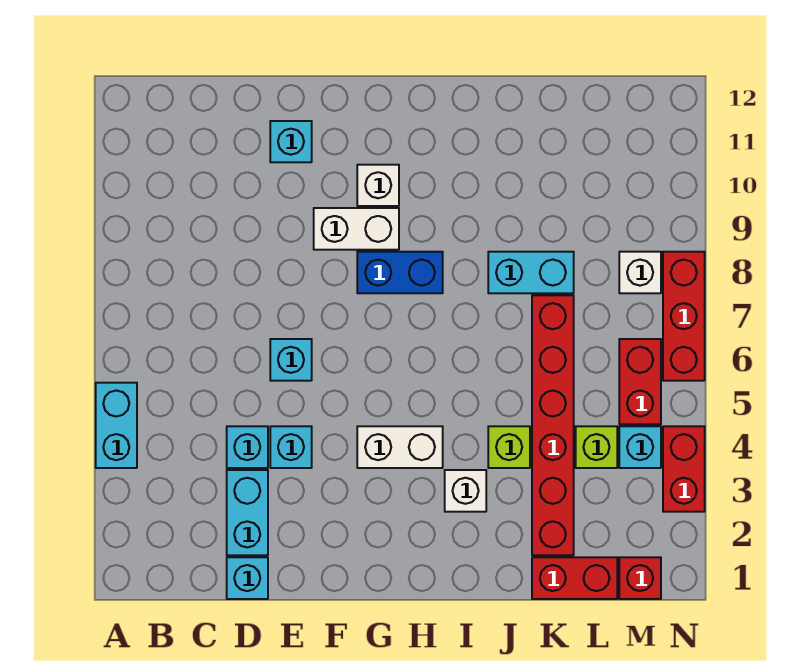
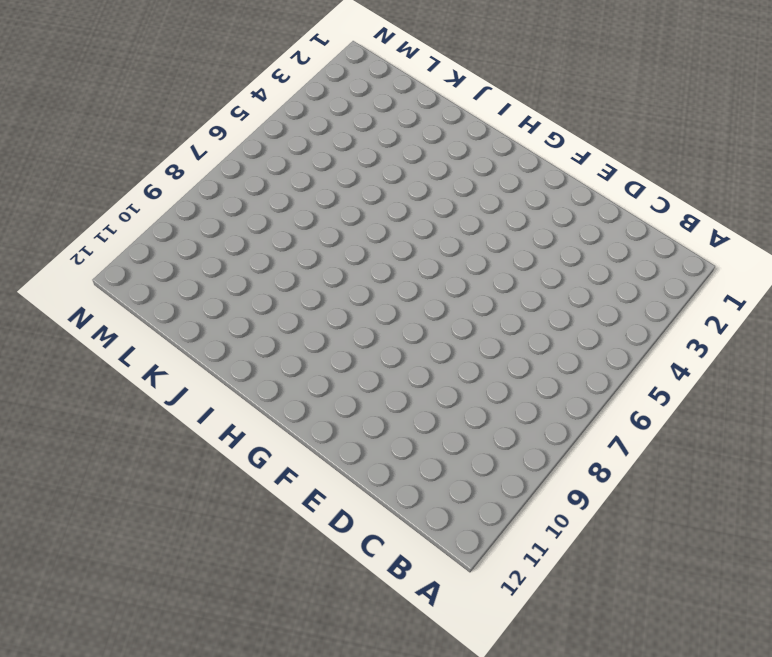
none -> cyan brick A4:A5 level 1
none -> cyan brick D1 level 1
none -> cyan brick D2:D3 level 1

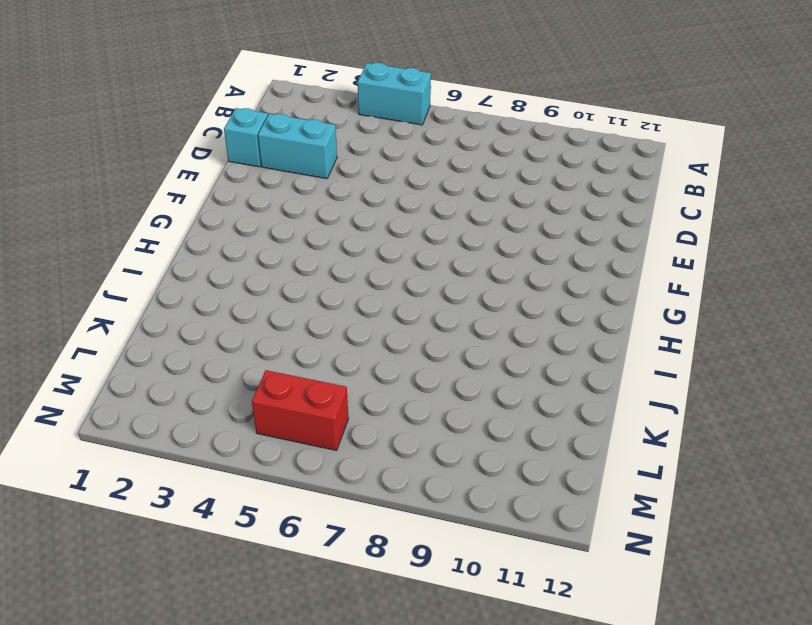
none -> cyan brick D4 level 1
none -> cyan brick E4 level 1
none -> cyan brick E6 level 1

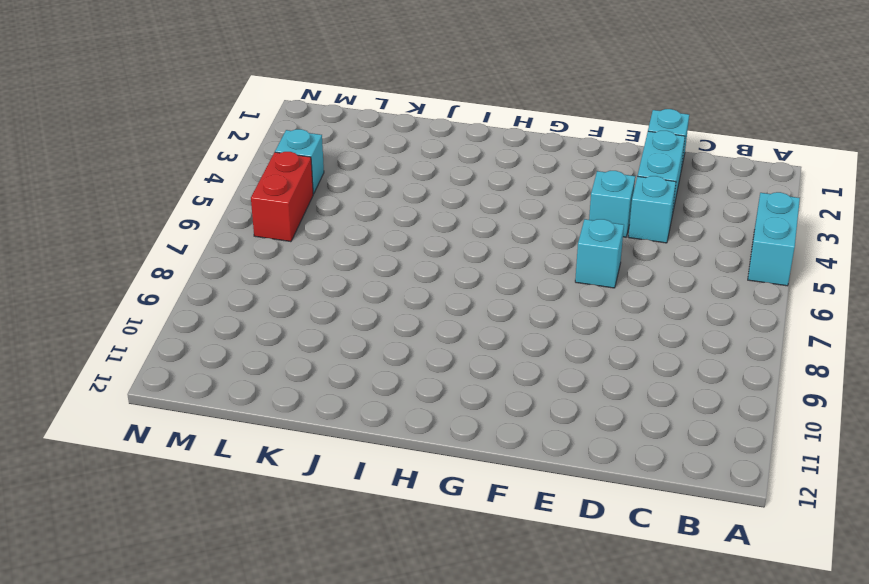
none -> cyan brick E11 level 1
none -> white brick F9:G9 level 1
none -> white brick G4:H4 level 1

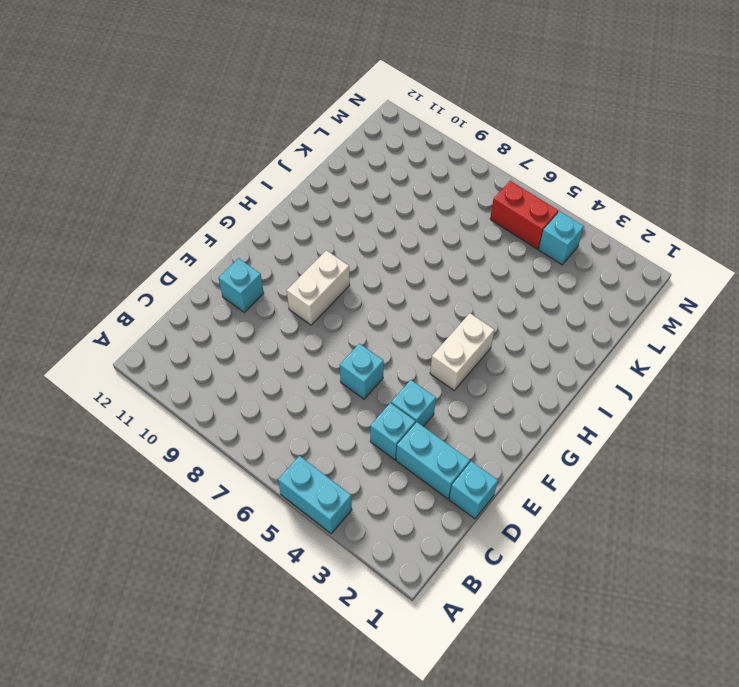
none -> blue brick G8:H8 level 1
none -> white brick G10 level 1
none -> white brick I3 level 1

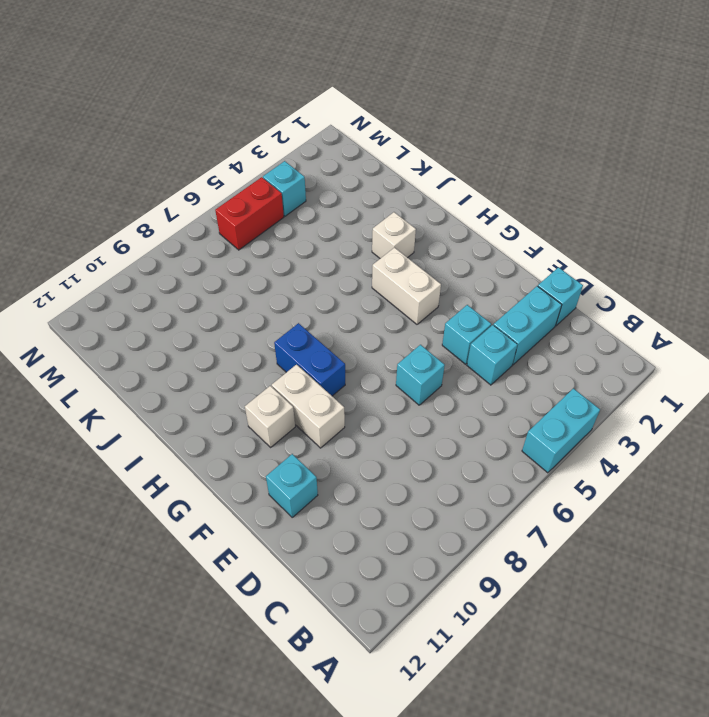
none -> lime brick J4 level 1
none -> cyan brick J8:K8 level 1
none -> red brick K1:L1 level 1

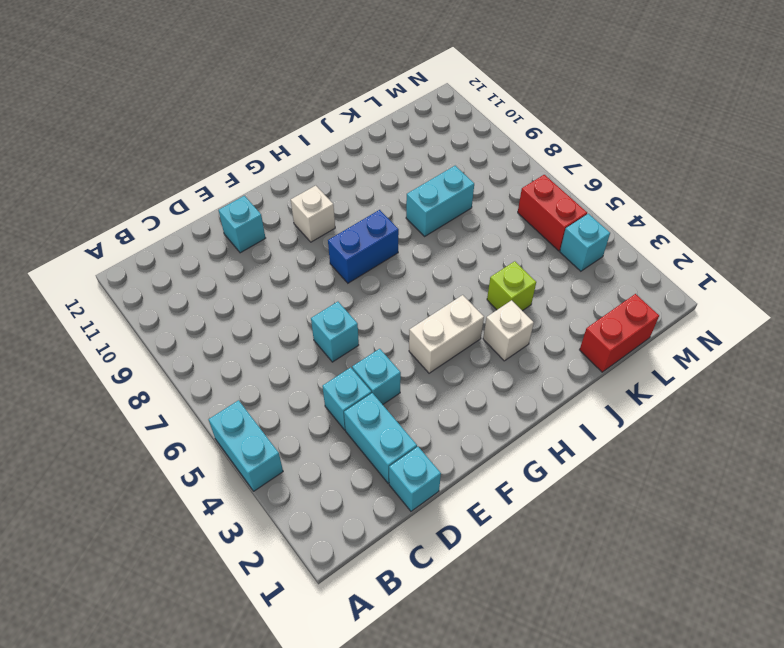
none -> white brick F9:G9 level 1
none -> red brick K2:K7 level 1
none -> lime brick L4 level 1

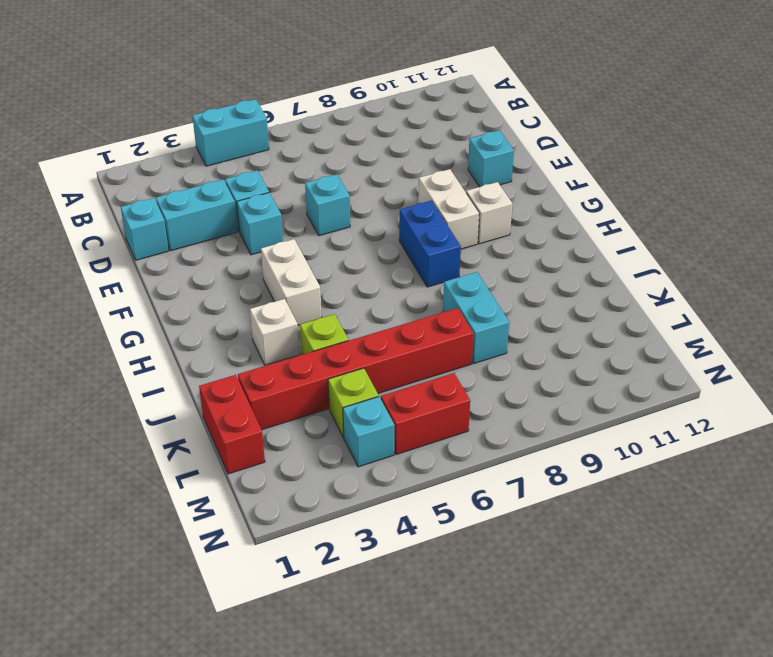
none -> red brick M1 level 1
none -> white brick M8 level 1
none -> red brick N3:N4 level 1

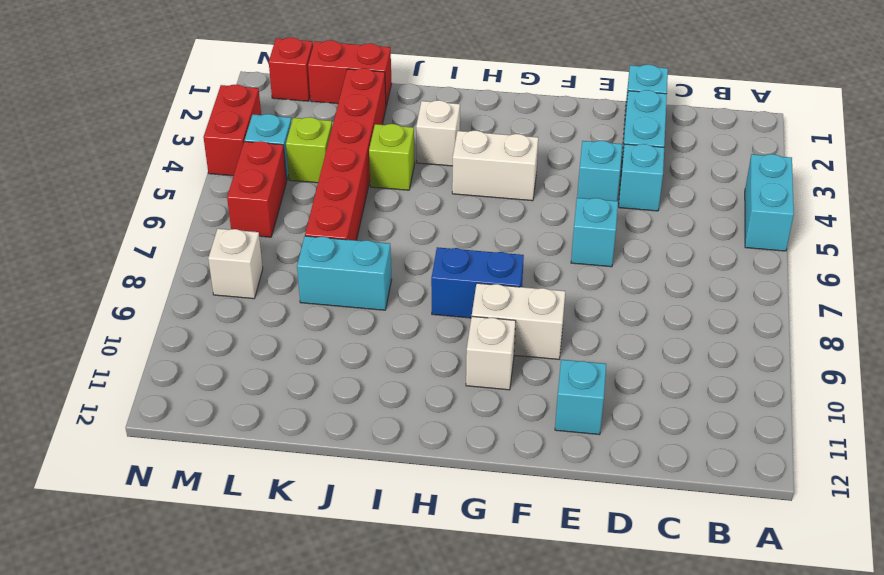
none -> red brick N6:N8 level 1

